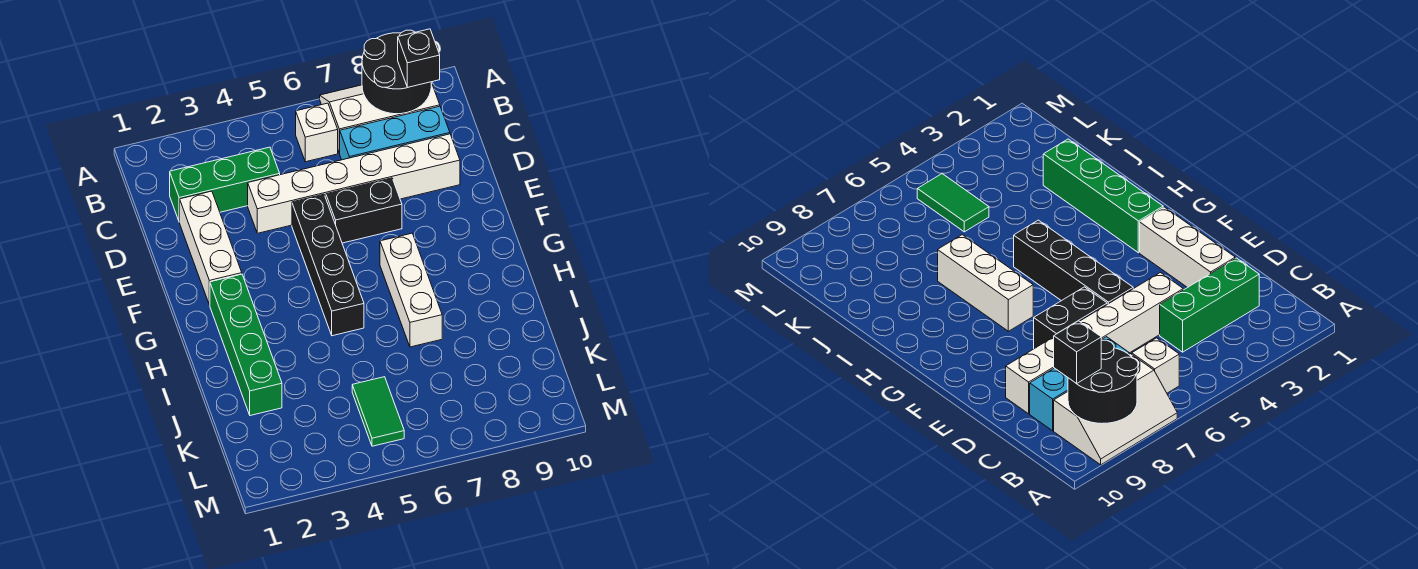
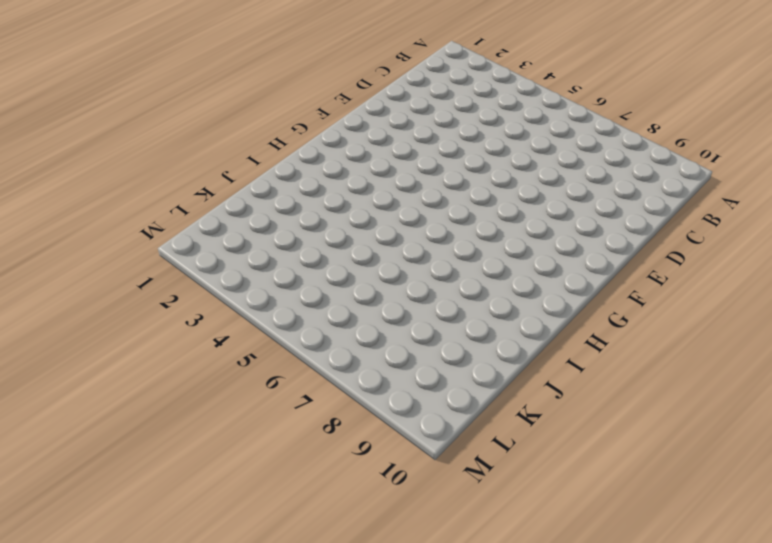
none -> white slope A7:B9 level 1 top B
none -> white brick B6 level 1
none -> green brick C2:C4 level 1

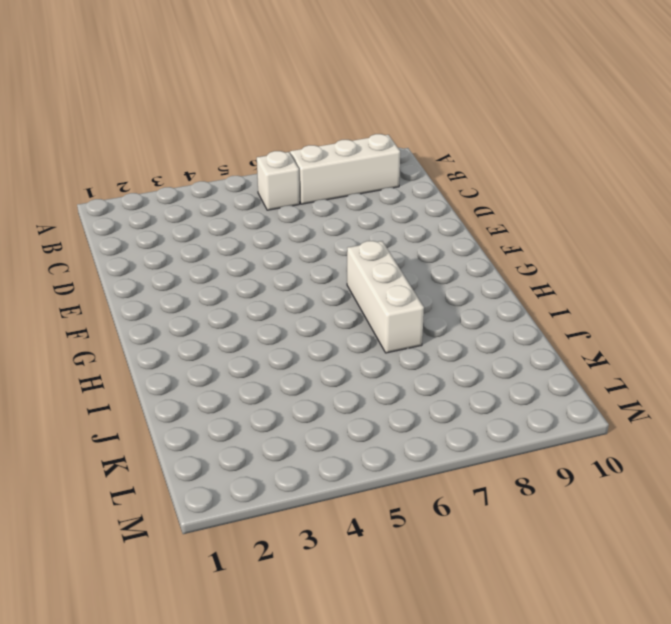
none -> green brick C2:C4 level 1
none -> cyan brick C7:C9 level 1
none -> white brick D2:F2 level 1

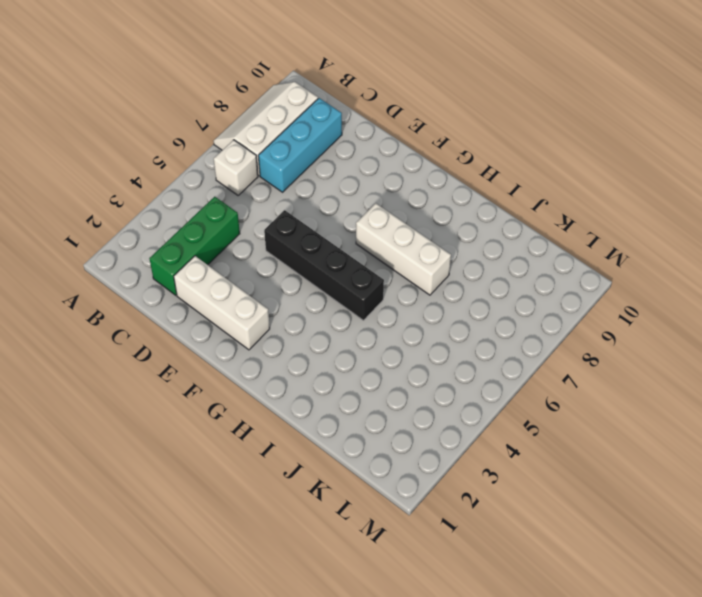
none -> white brick D4:D9 level 1
none -> black brick E6:E7 level 1
none -> green brick G2:J2 level 1

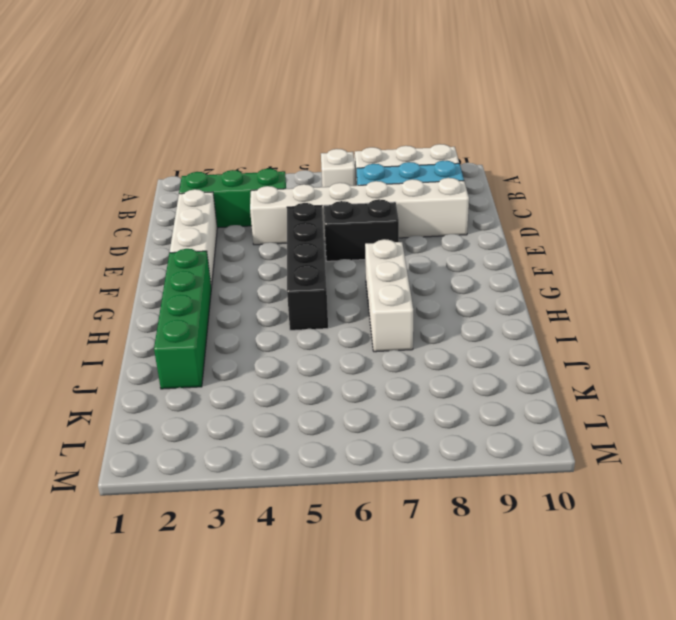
none -> green tile K5:L5 level 1
none -> black round brick A8:B9 level 2
none -> black brick B9 level 3

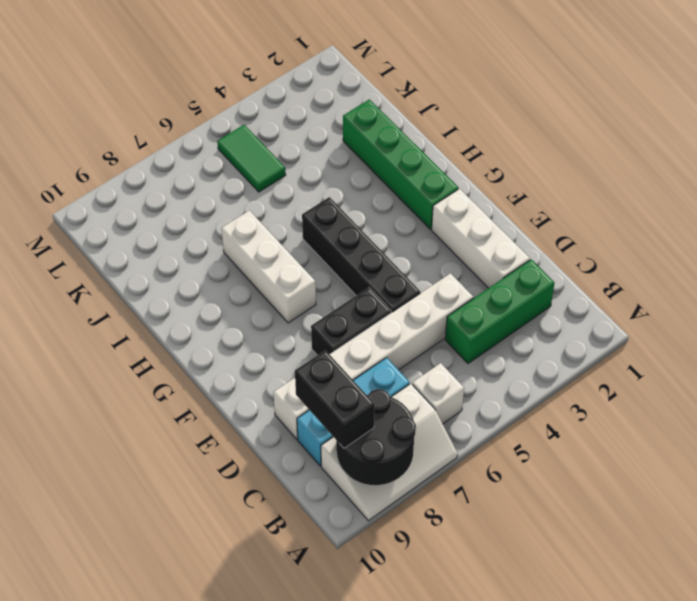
black brick B9:C9 level 3 -> black brick B9 level 3

